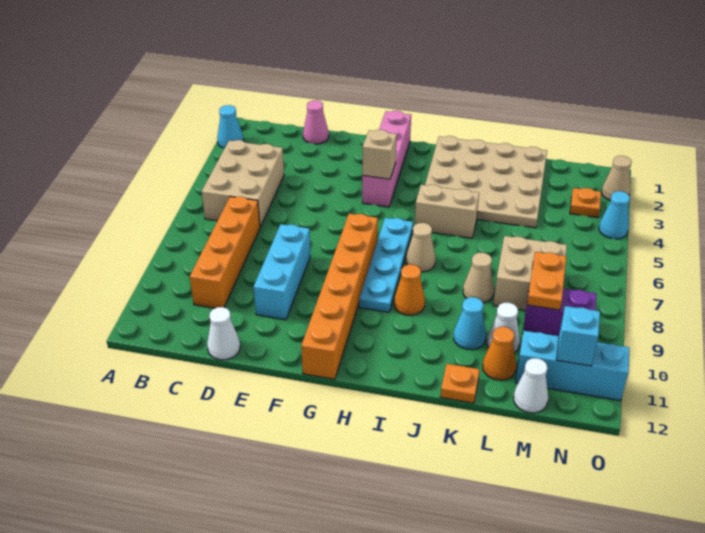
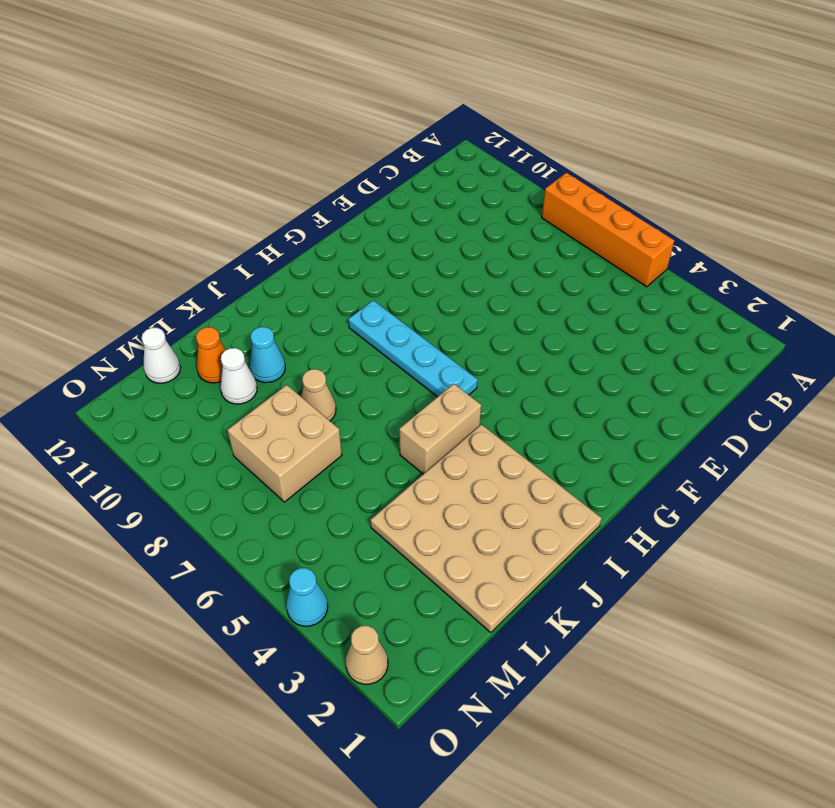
orange brick A5:A8 level 1 -> orange brick C7:C10 level 1
none -> cyan cone A2 level 1
none -> tan brick B4:C6 level 1
none -> pink cone D1 level 1

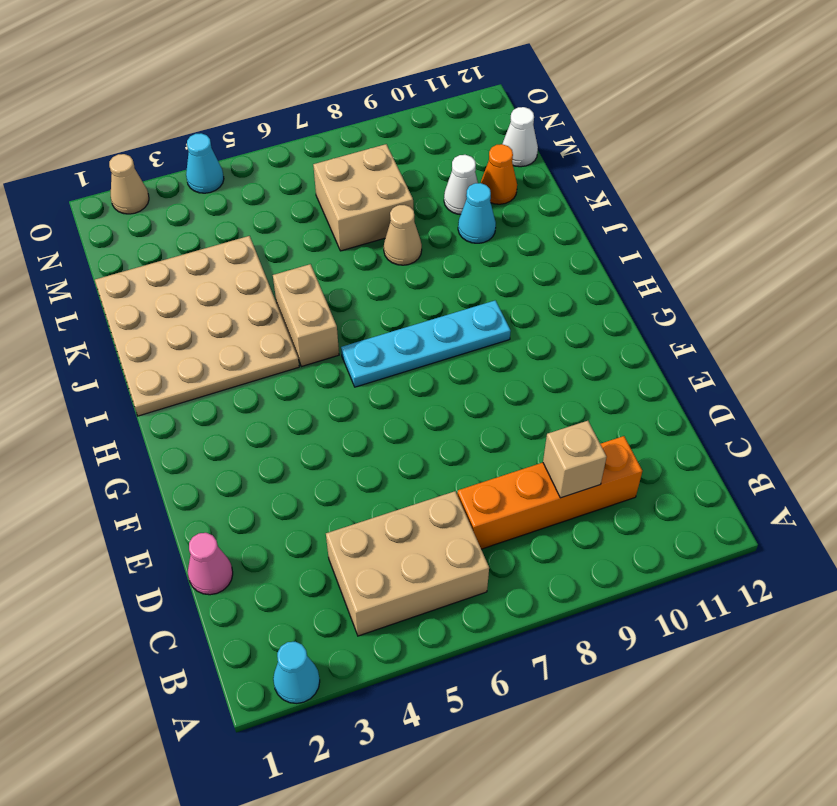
tan brick C9 level 2 -> tan brick G4 level 2
none -> white cone D12 level 1
none -> cyan brick E8:E10 level 1
none -> pink brick G1:G4 level 1

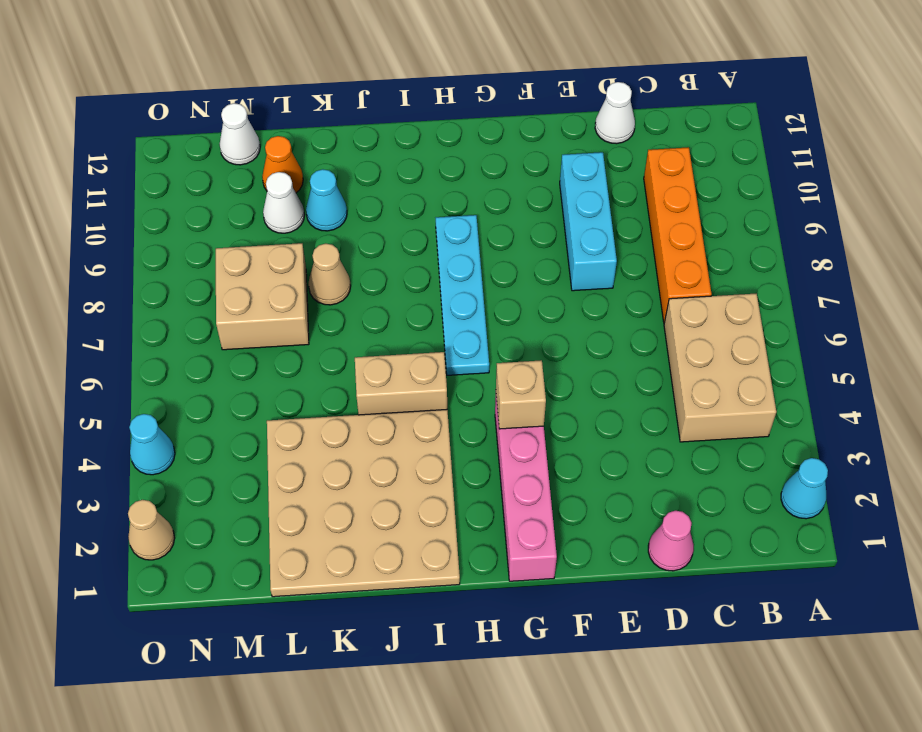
none -> orange brick G7:G12 level 1
none -> tan cone I7 level 1
none -> orange cone I9 level 1

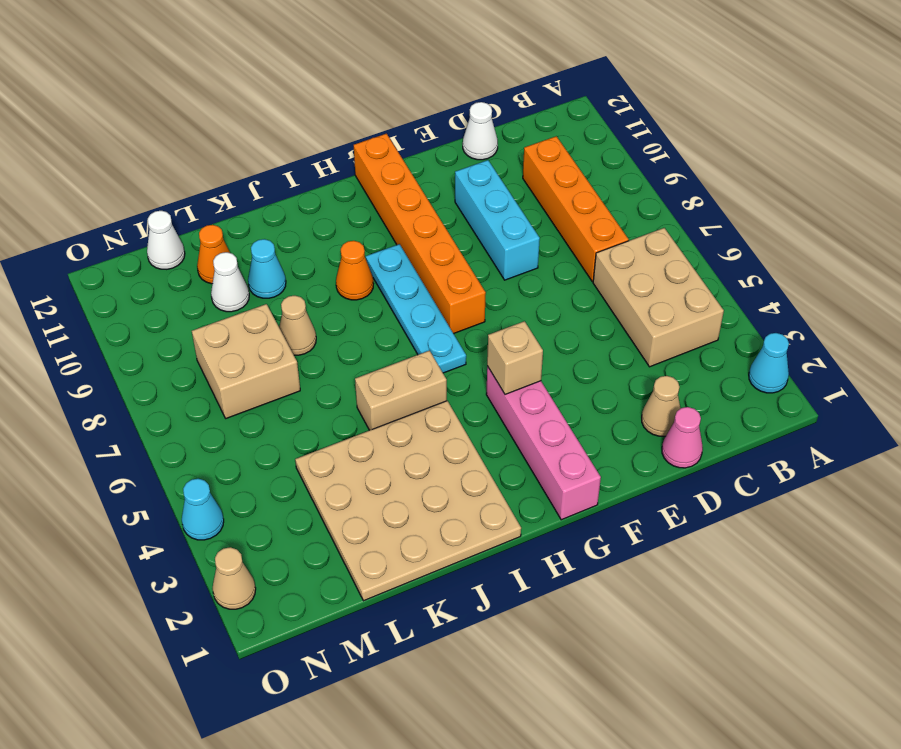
tan cone D2 level 1 -> tan cone I7 level 1
none -> orange plate K12 level 1
none -> purple brick M9:N9 level 1
none -> cyan brick M11:O11 level 1

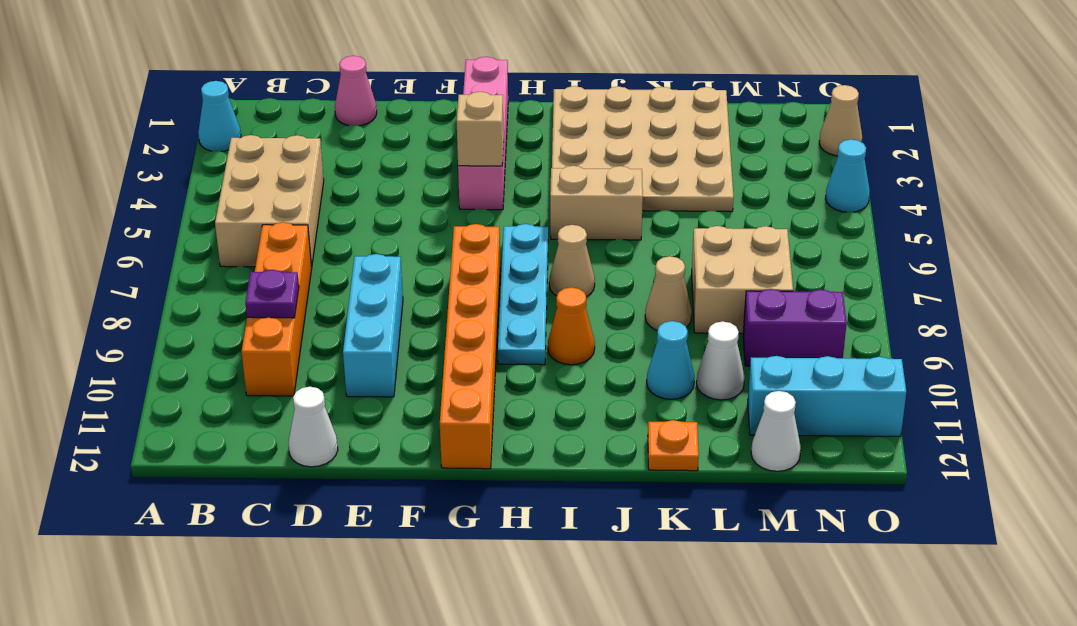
purple plate C9 level 2 -> none
none -> orange cone L11 level 1
none -> orange plate N3 level 1
none -> orange plate M8:M9 level 2

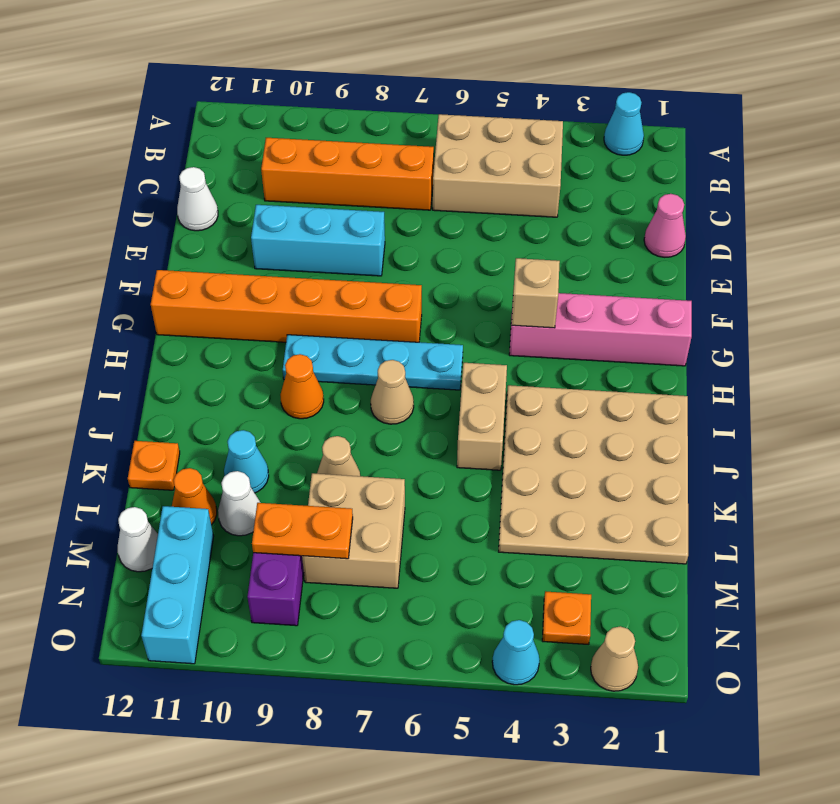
none -> cyan brick N11 level 2

